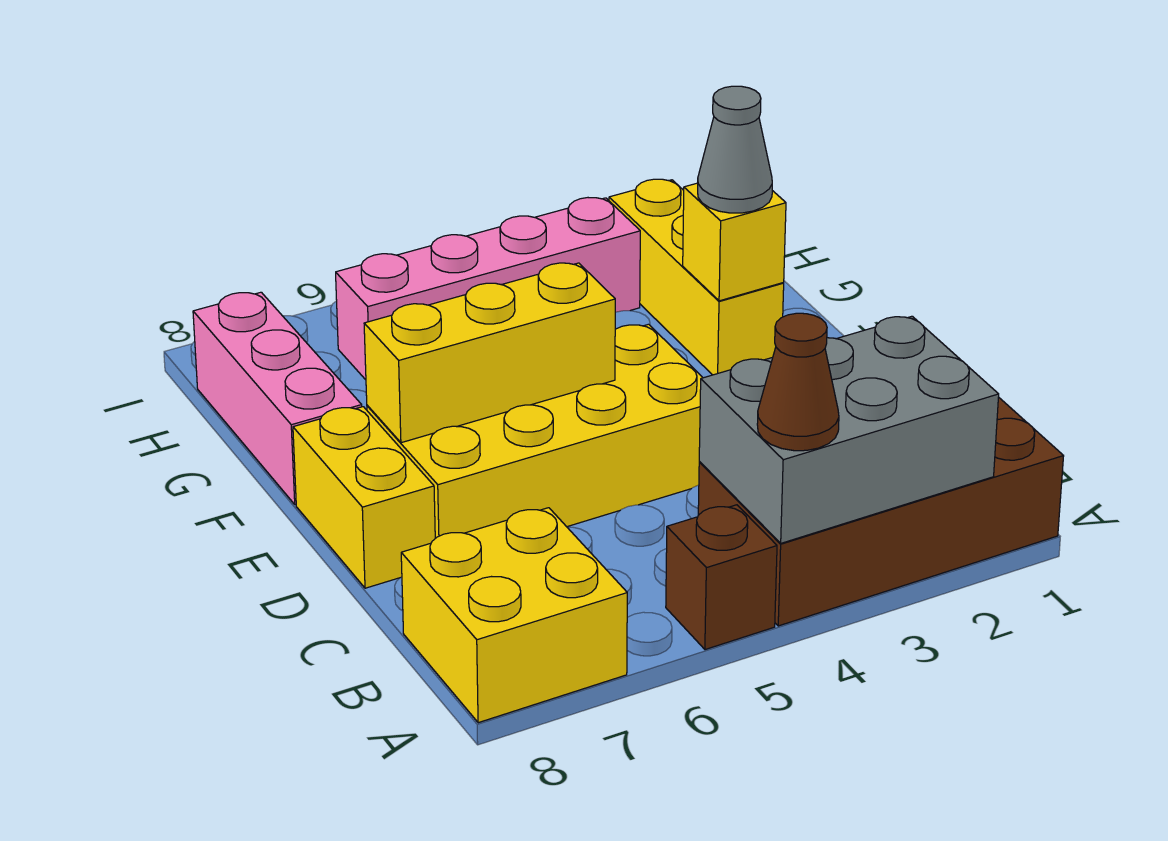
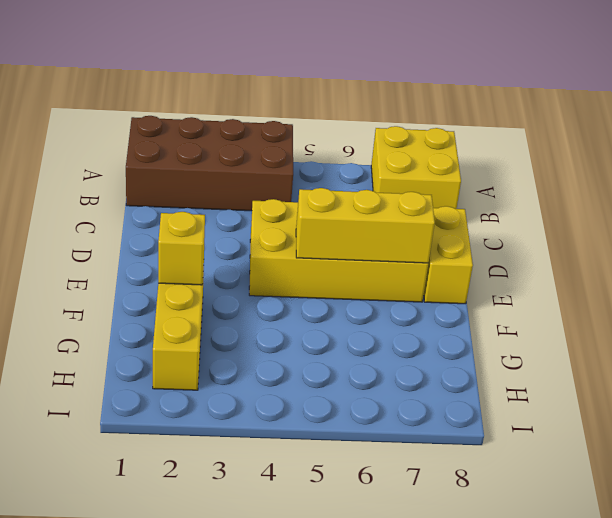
none -> brown brick A5 level 1
none -> pink brick F8:H8 level 1
none -> pink brick H3:H6 level 1

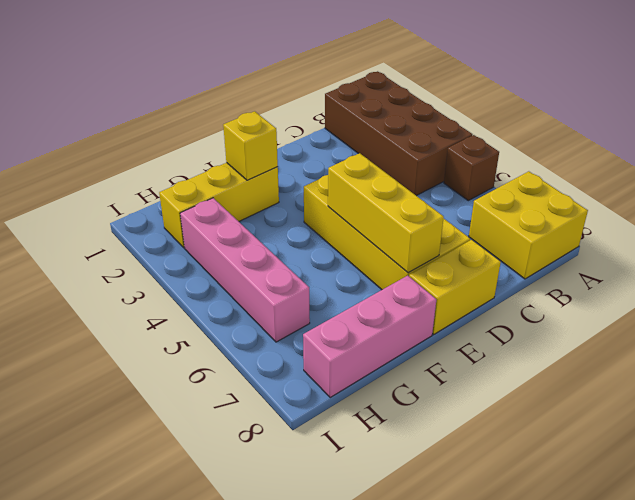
none -> grey brick A2:B4 level 2
none -> brown cone A4 level 3
none -> grey cone F2 level 3

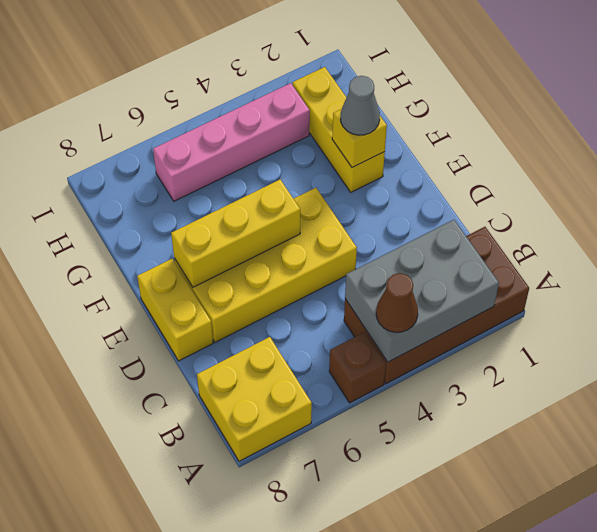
none -> pink brick F8:H8 level 1

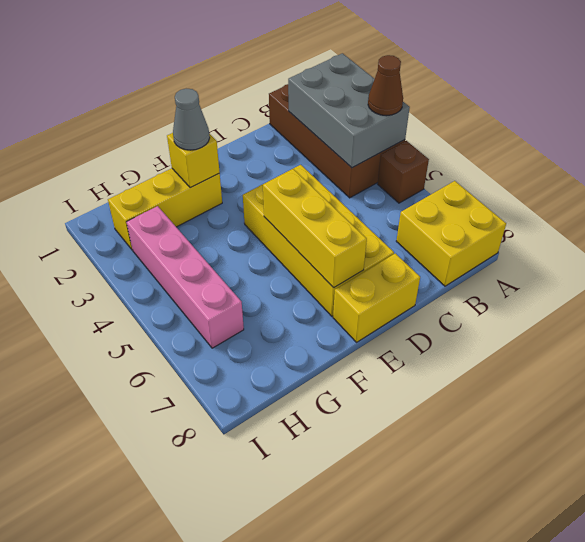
none -> pink brick F8:H8 level 1

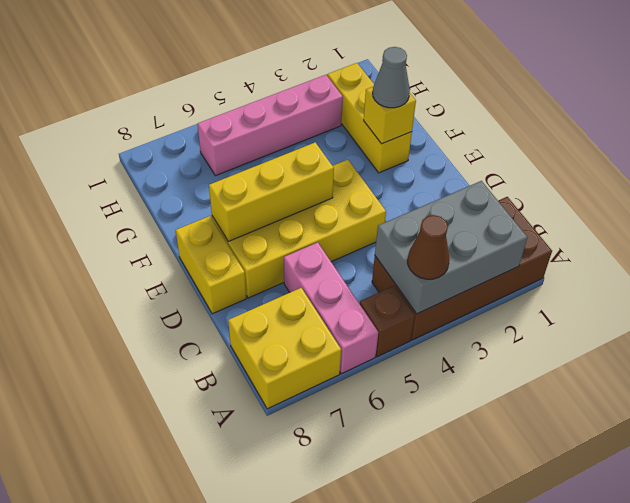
pink brick A6:C6 level 1 -> pink brick F8:H8 level 1

